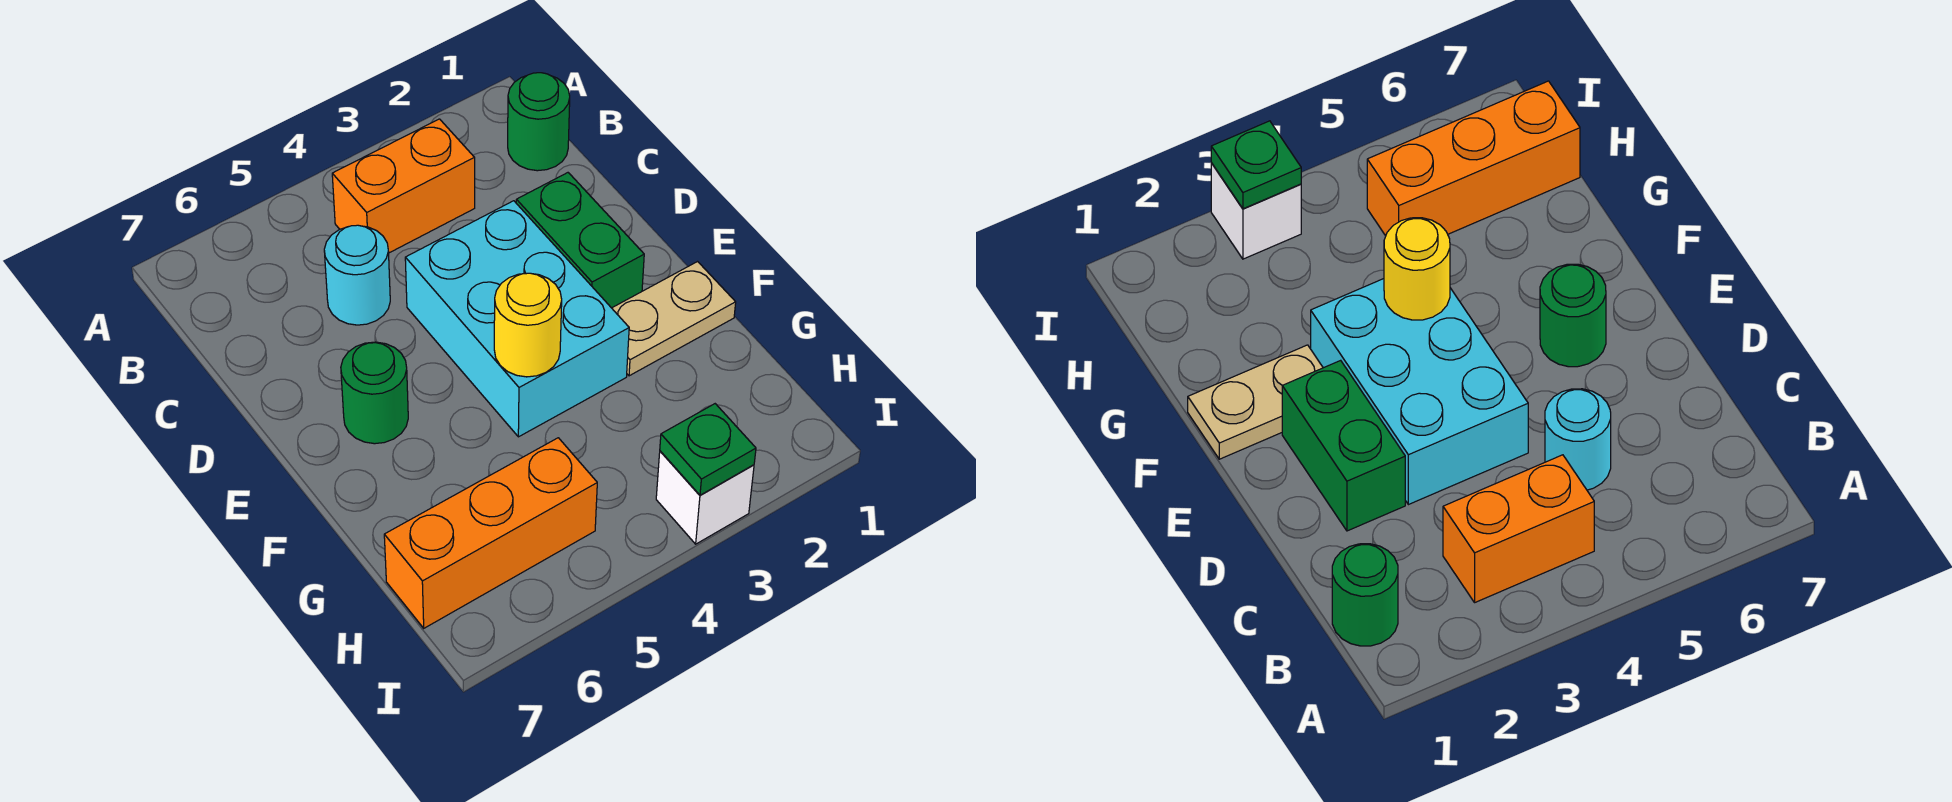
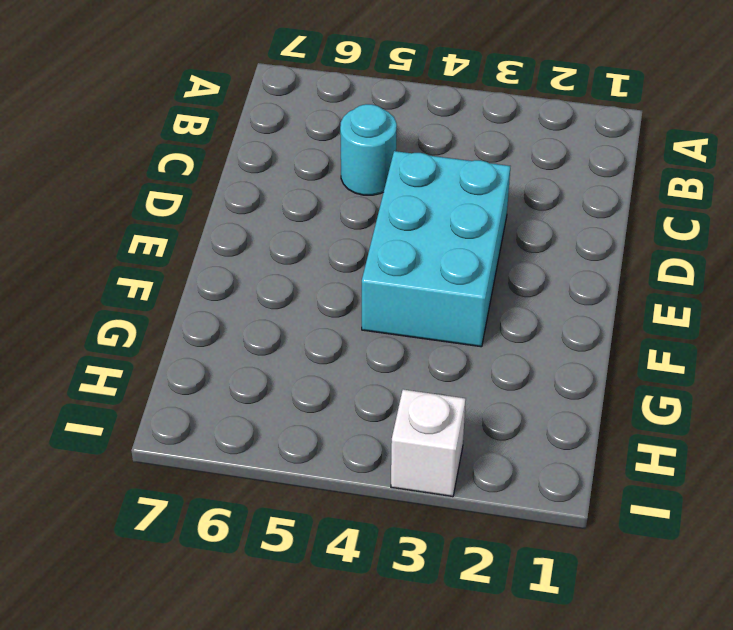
none -> green round brick B1 level 1
none -> orange brick B3:B4 level 1

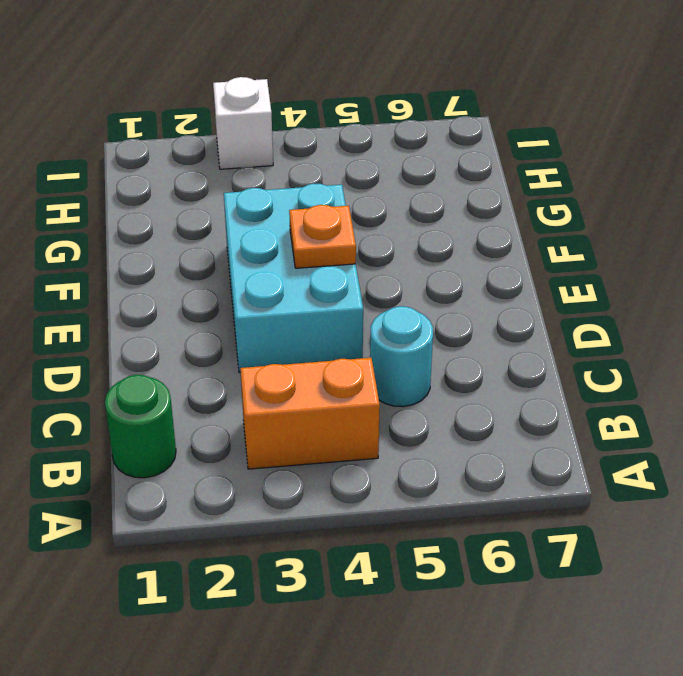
orange plate E4 level 2 -> none
none -> green brick D2:E2 level 1
none -> green round brick E6 level 1

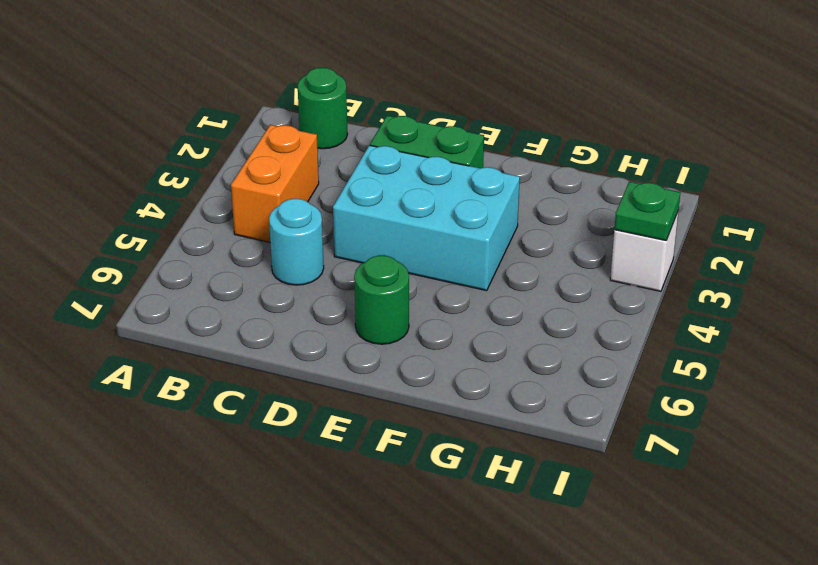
none -> tan plate F1:F2 level 1
none -> orange brick H5:H7 level 1

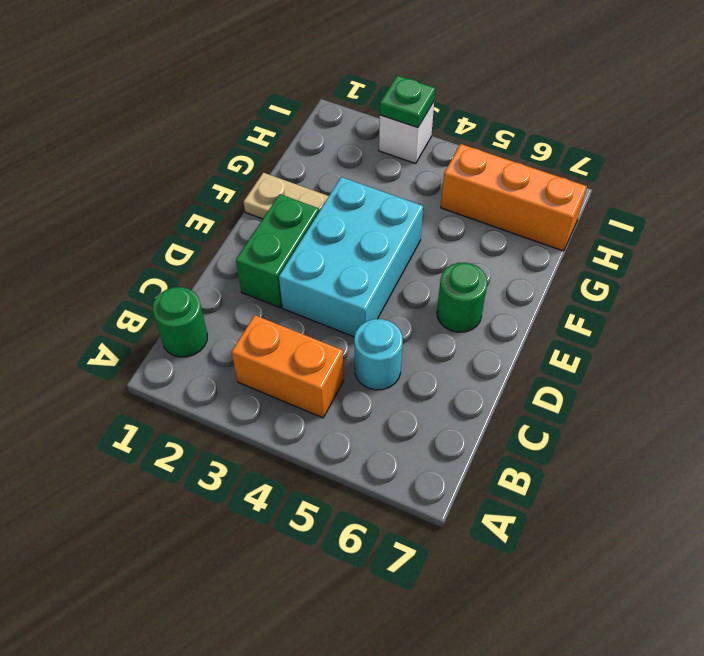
none -> yellow round brick F4 level 2

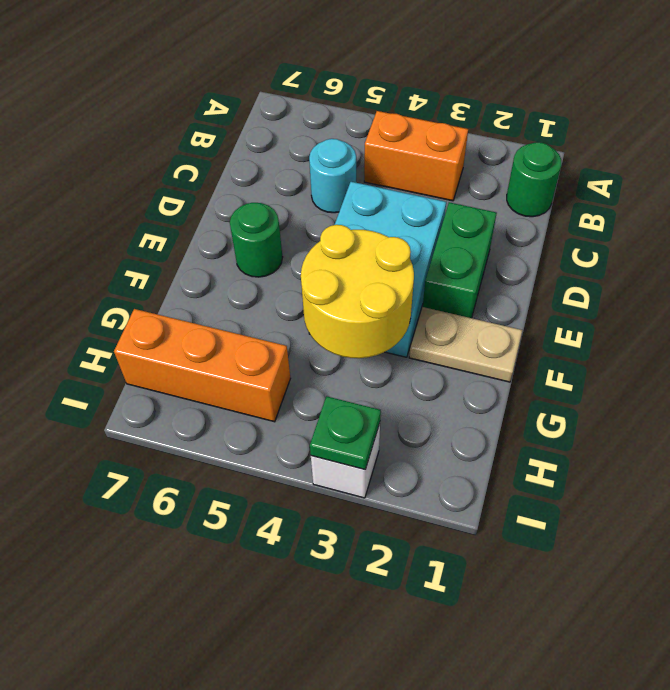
yellow round brick F3:G4 level 2 -> yellow round brick F4 level 2

